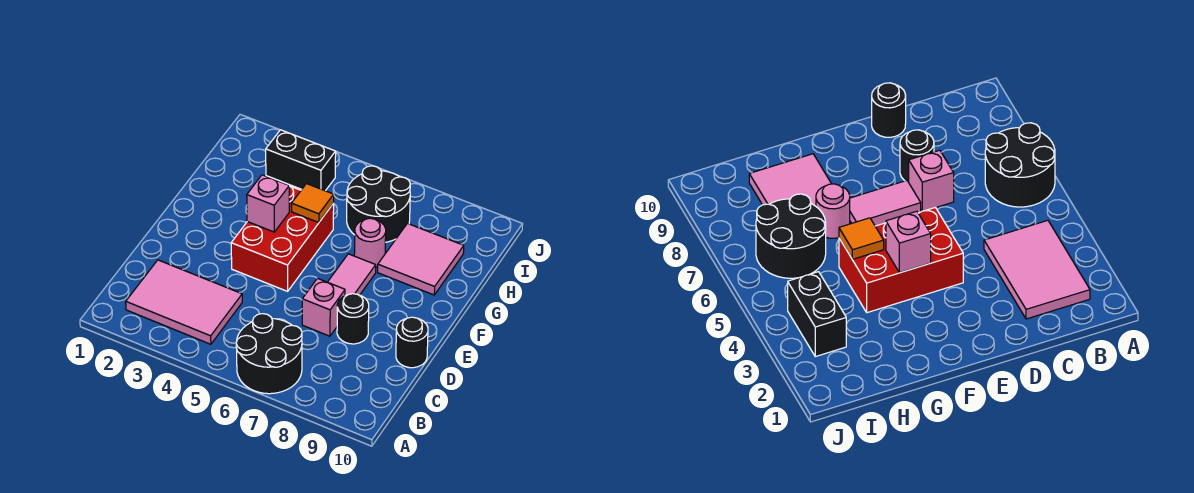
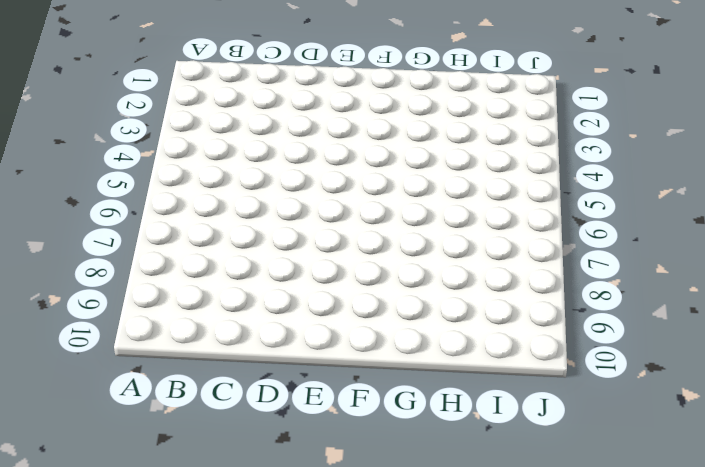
none -> black round brick A6:B7 level 1
none -> pink tile B2:C4 level 1
none -> pink brick D7 level 1

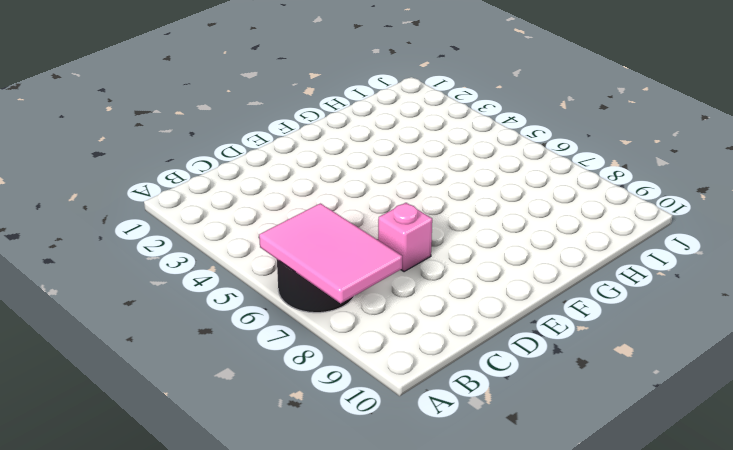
pink tile A6:B8 level 2 -> pink tile B2:C4 level 1
none -> black round brick D8 level 1
none -> black round brick D10 level 1
none -> red brick E4:G5 level 1

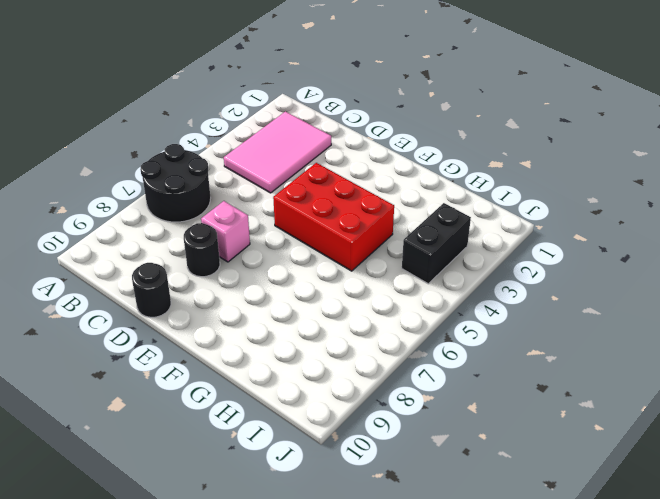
none -> pink tile E7:F7 level 1
none -> pink round brick G7 level 1
none -> pink tile G8:H9 level 1

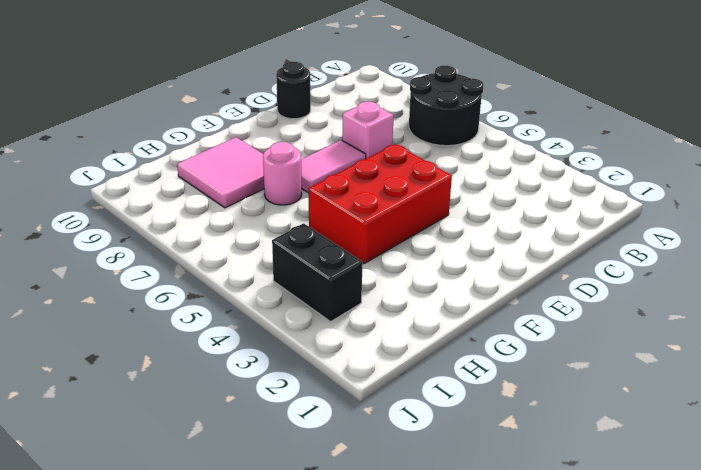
none -> pink tile B2:C4 level 1
none -> black round brick D8 level 1
none -> black round brick H6:I7 level 1

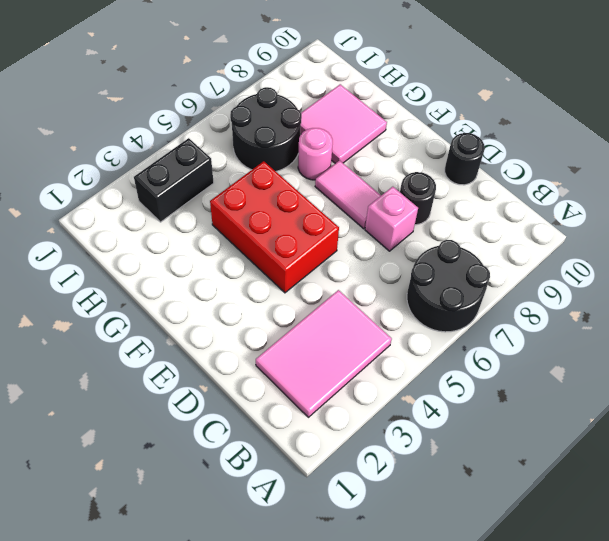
none -> pink brick F4 level 2
none -> orange tile G5 level 2

